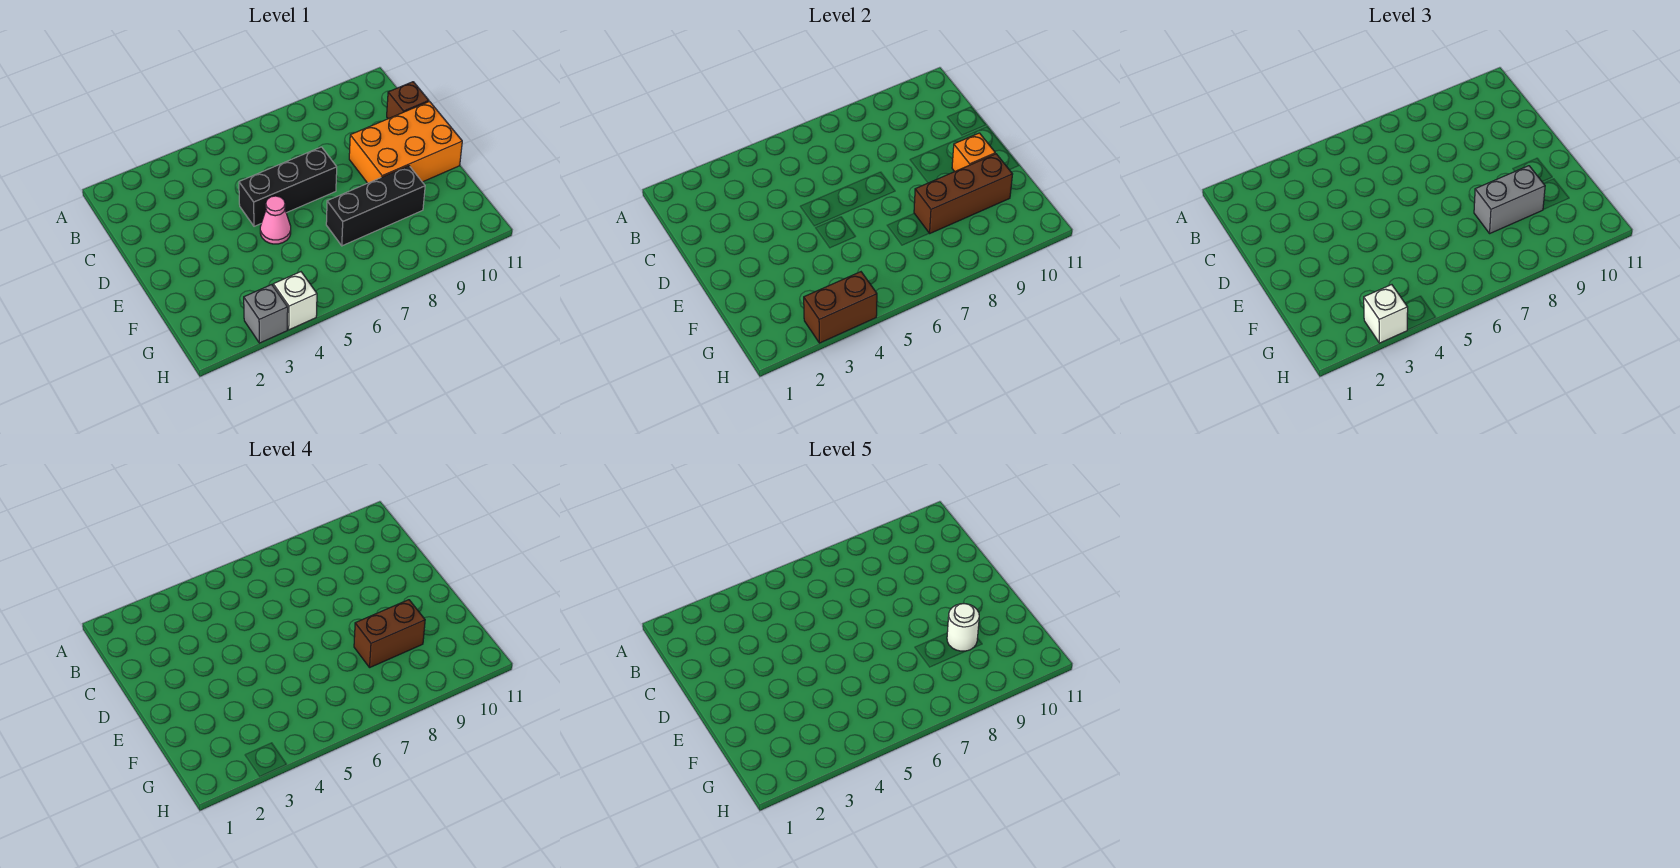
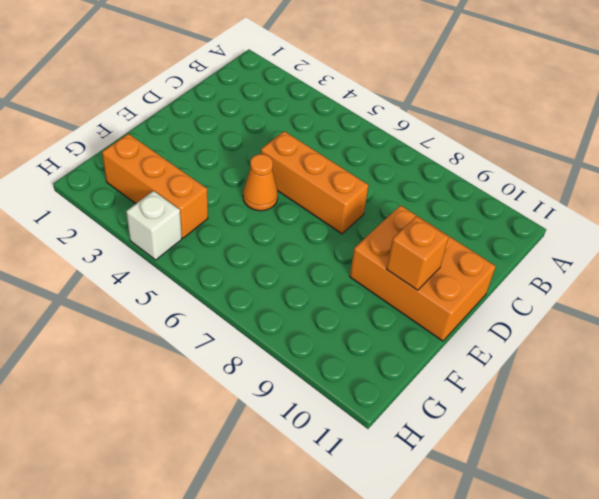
orange brick D5:D7 level 1 -> black brick D5:D7 level 1
orange cone E5 level 1 -> pink cone E5 level 1
orange brick G2:G4 level 1 -> none
none -> brown brick C11 level 1
none -> black brick F7:F9 level 1
none -> grey brick H3 level 1

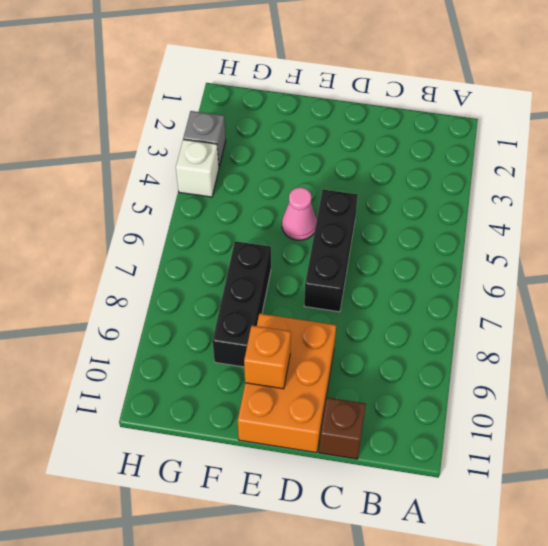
none -> brown brick F8:F10 level 2
none -> brown brick H3:H4 level 2
none -> grey brick F8:F9 level 3

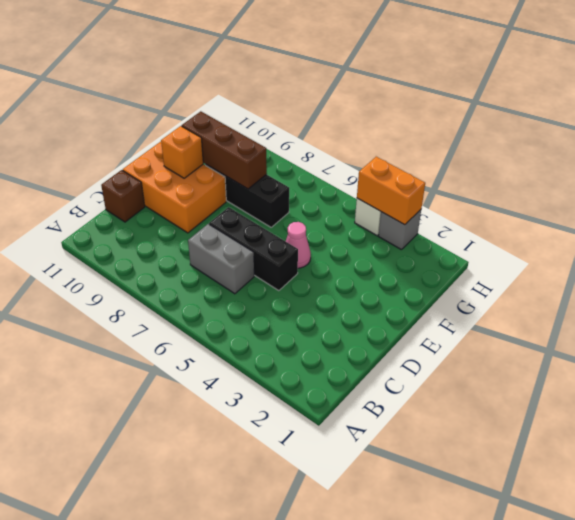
grey brick C6:C7 level 1 -> grey brick F8:F9 level 3
orange brick H3:H4 level 2 -> brown brick H3:H4 level 2
none -> white brick H3 level 3
none -> brown brick F8:F9 level 4
none -> white round brick F9 level 5

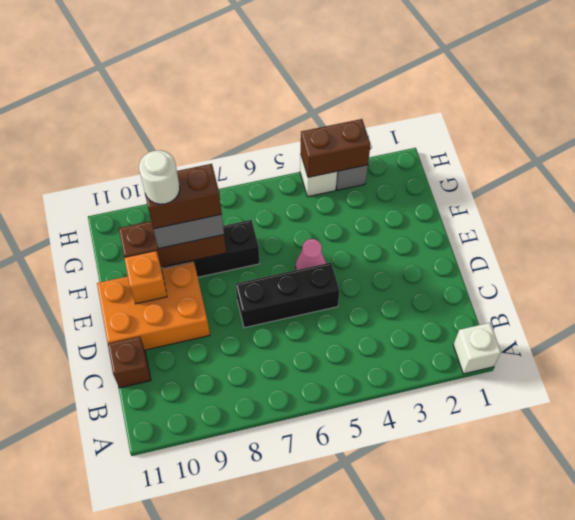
white brick A1 level 1 -> white brick H3 level 3

